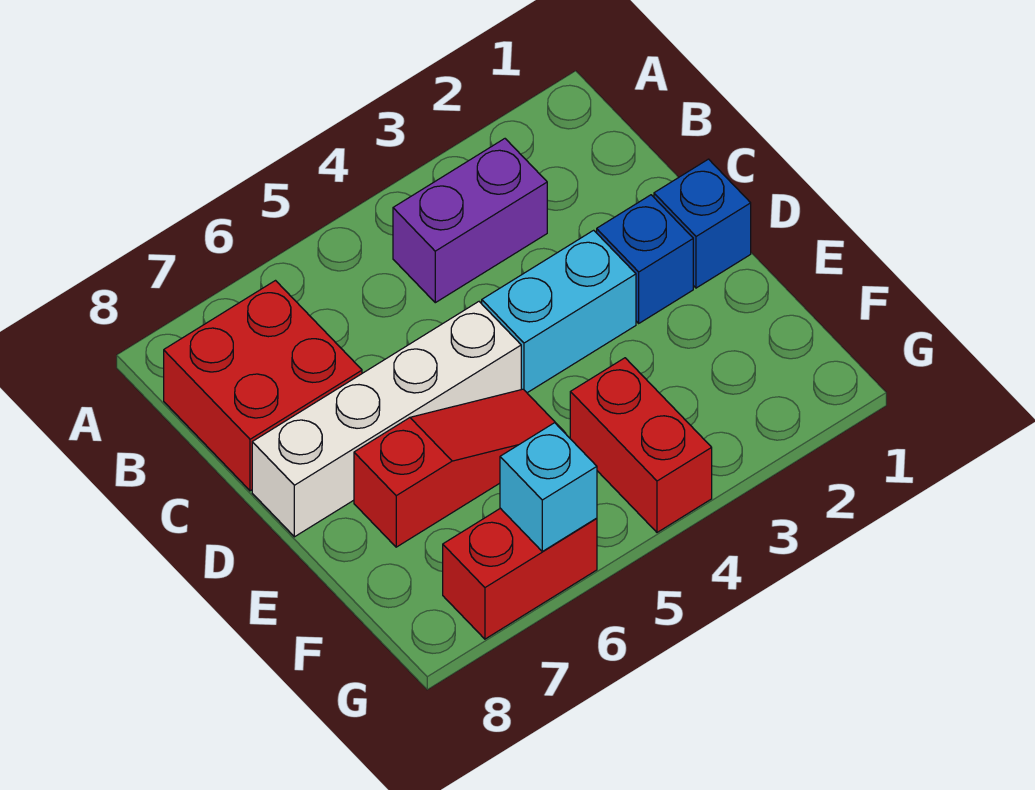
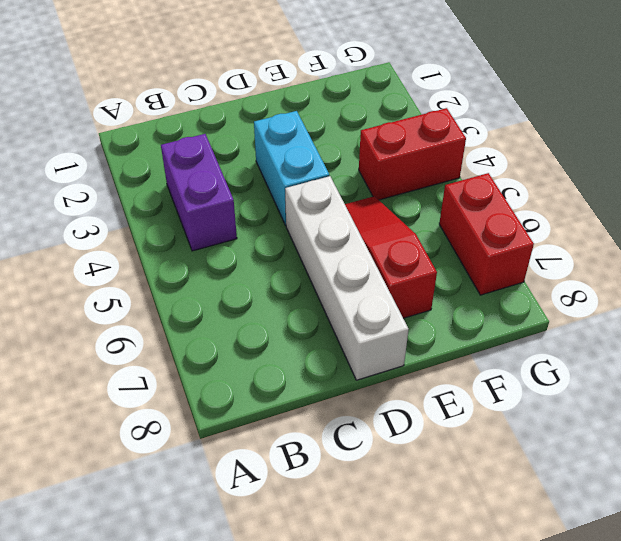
none -> red brick B7:C8 level 1
none -> blue brick D1 level 1

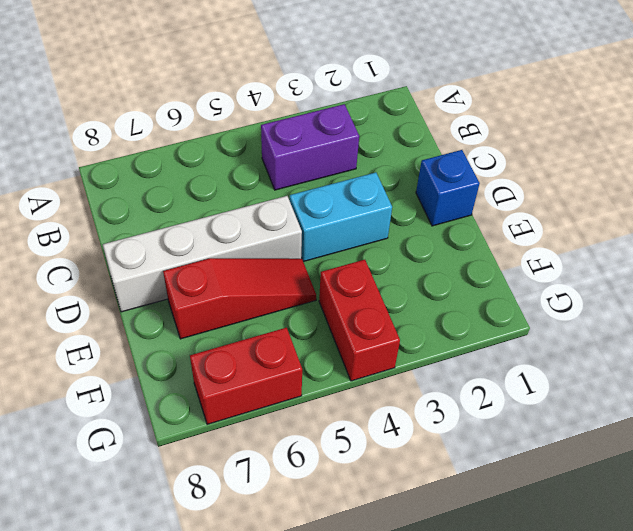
none -> red brick B7:C8 level 1
none -> blue brick D2 level 1

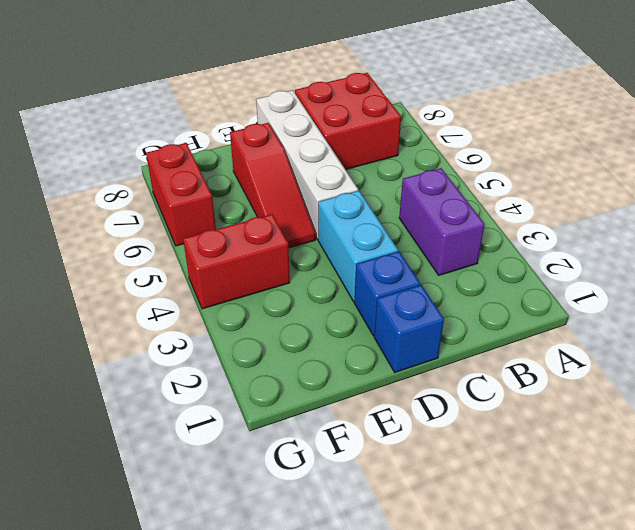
none -> cyan brick G6 level 2

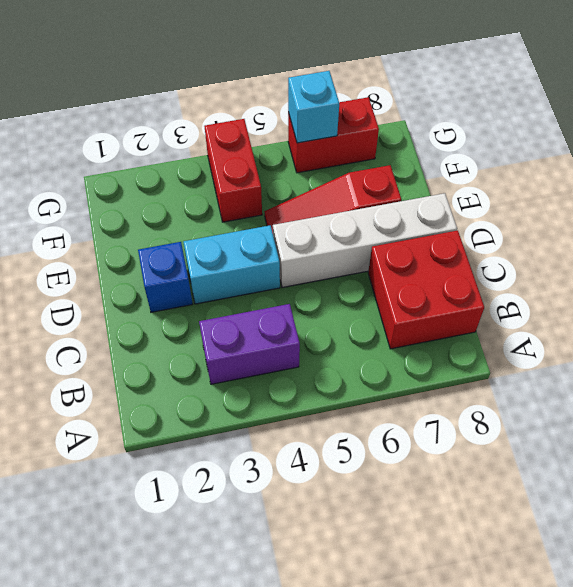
none -> blue brick D1 level 1

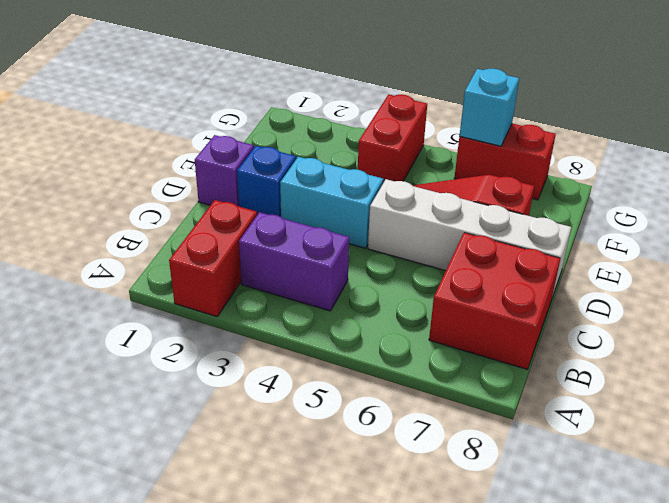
red brick A2:B2 level 1 -> none
purple brick D1 level 1 -> blue brick D1 level 1

